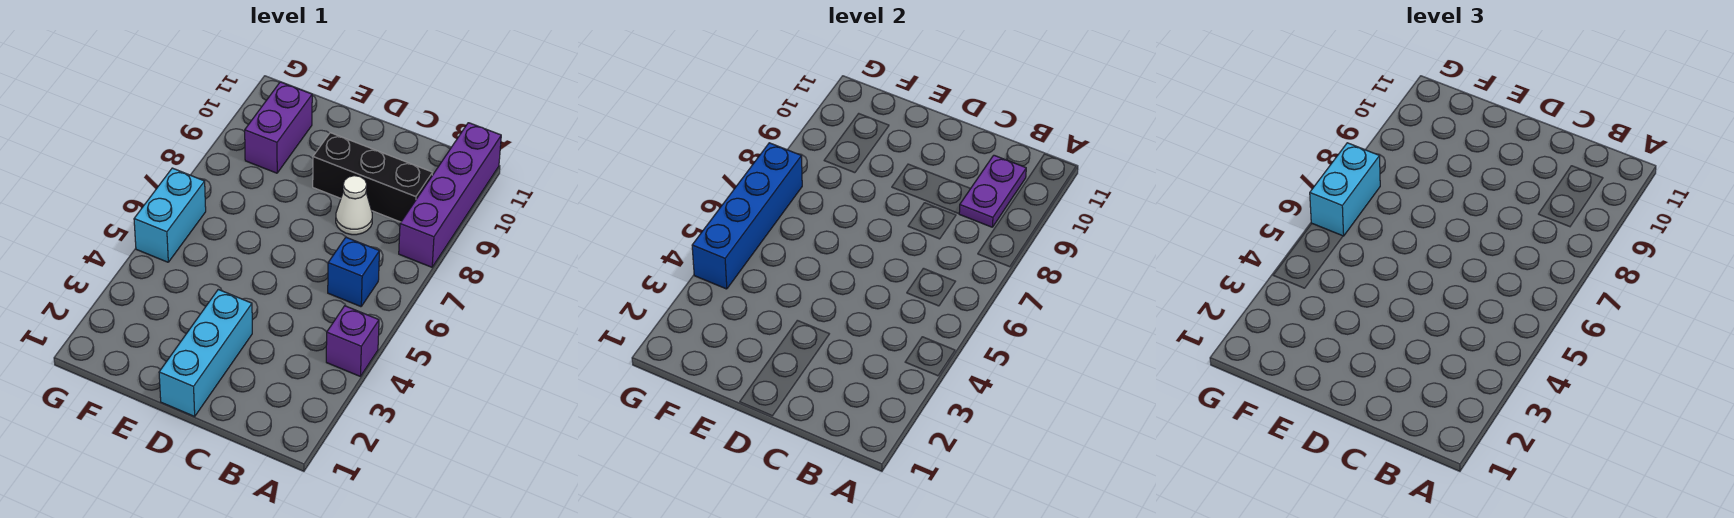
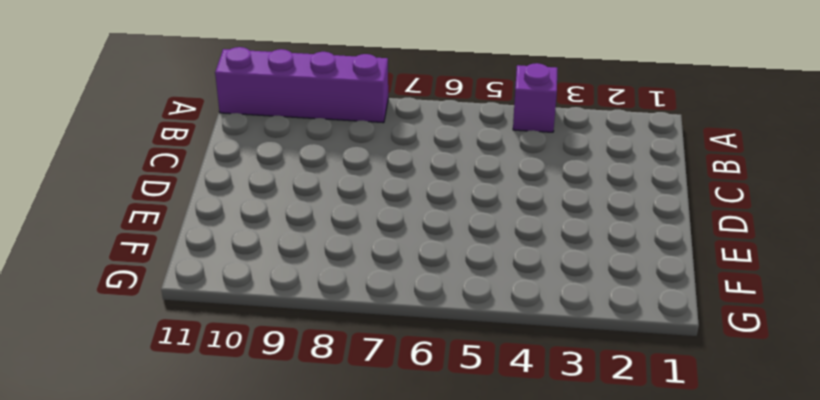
none -> blue brick B6 level 1
none -> black brick B9:D9 level 1

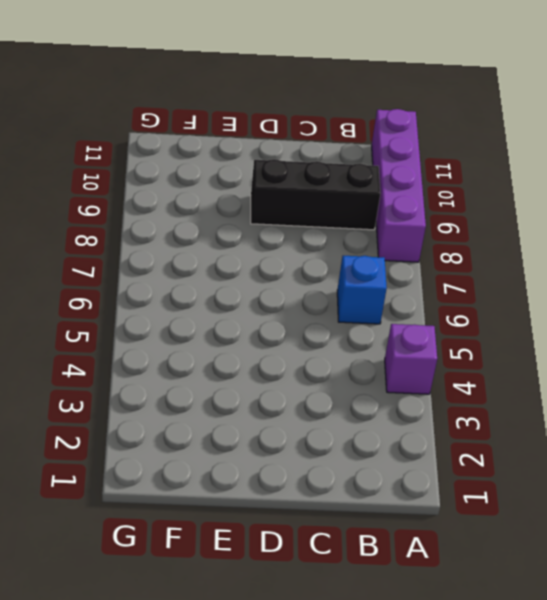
none -> white cone C8 level 1
none -> cyan brick D1:D3 level 1

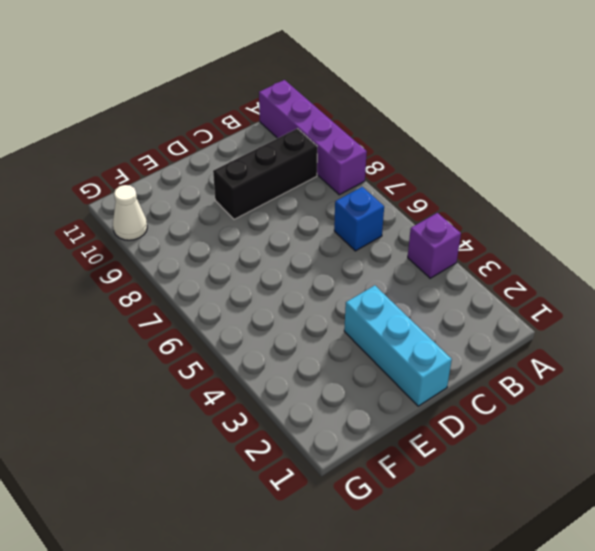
white cone G10 level 1 -> white cone C8 level 1
none -> purple brick F9:F10 level 1
none -> cyan brick G5:G6 level 1

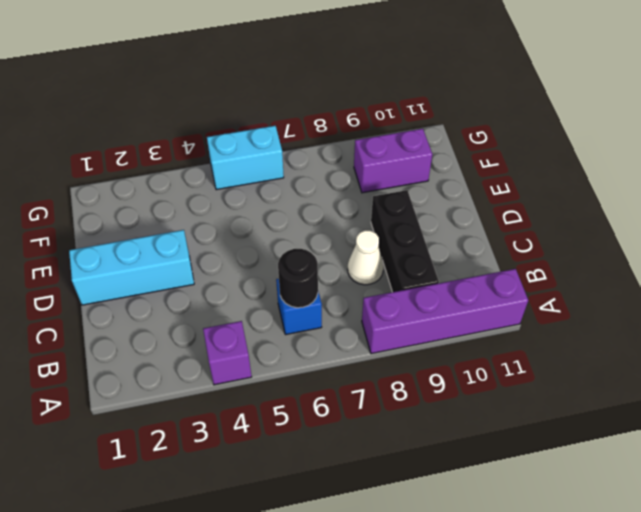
black round brick B6 level 2 -> none
none -> purple plate B9:B10 level 2
none -> blue brick G4:G7 level 2

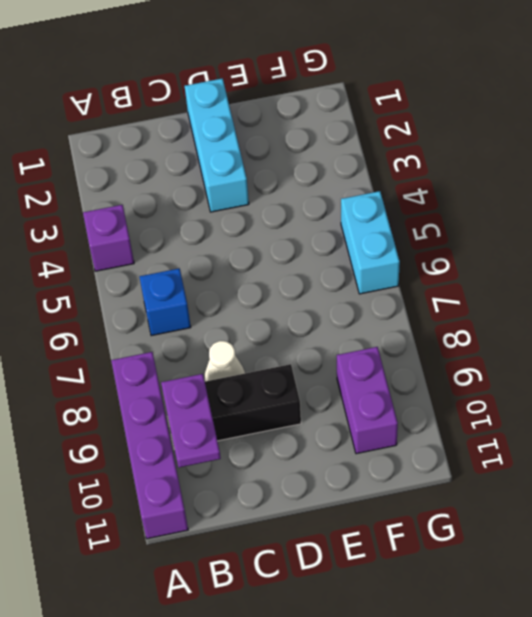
none -> blue brick G4:G7 level 2
none -> cyan brick G6:G7 level 3

